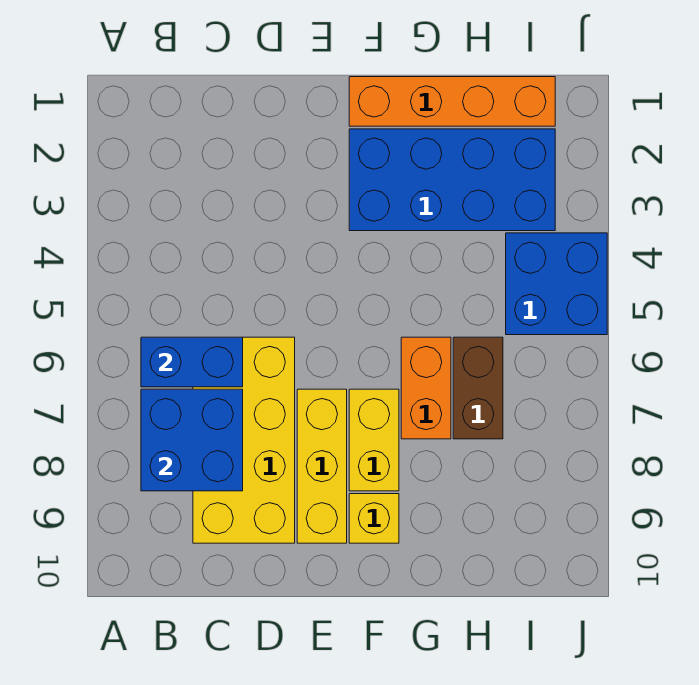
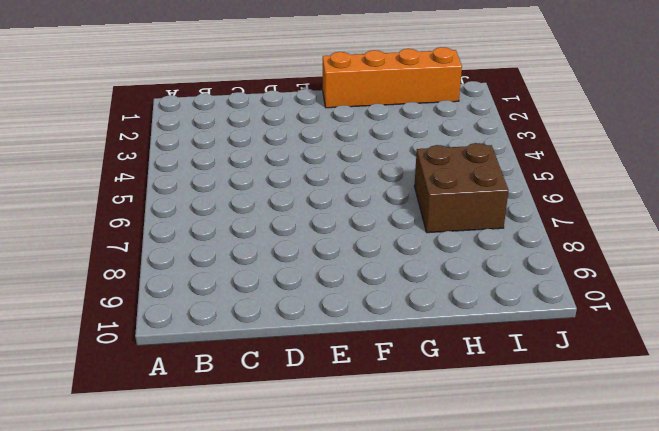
brown brick H6:I7 level 1 -> brown brick H6:H7 level 1
none -> yellow brick C6:D9 level 1
none -> yellow brick E7:E9 level 1

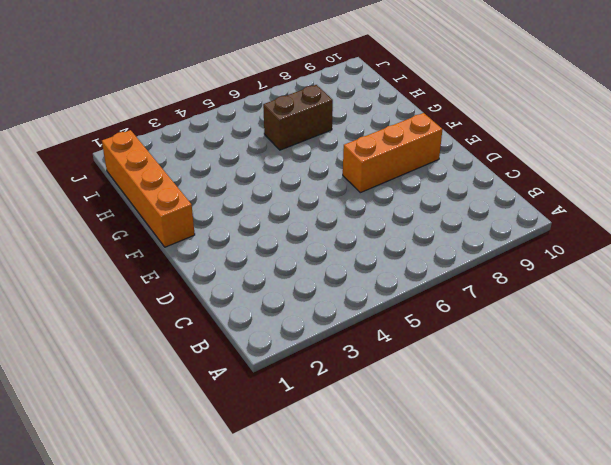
orange brick E7:E9 level 1 -> yellow brick E7:E9 level 1
none -> yellow brick C6:D9 level 1
none -> blue brick F2:I3 level 1

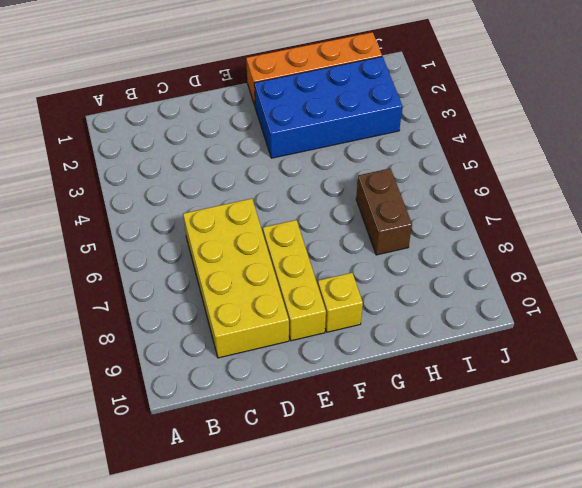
none -> yellow brick F7:F8 level 1
none -> orange brick G6:G7 level 1

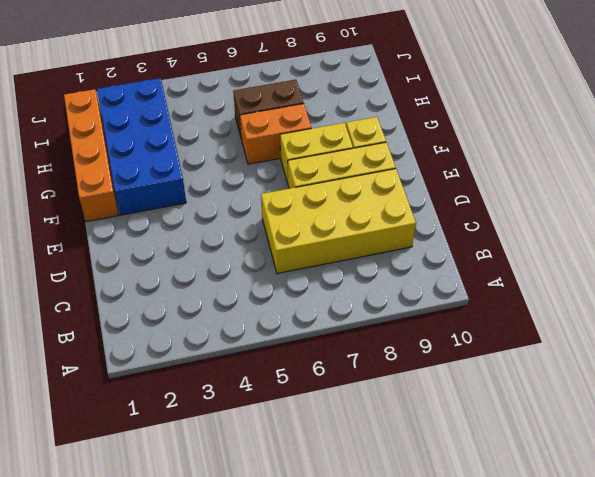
none -> blue brick I4:J5 level 1
none -> blue brick B6:C6 level 2

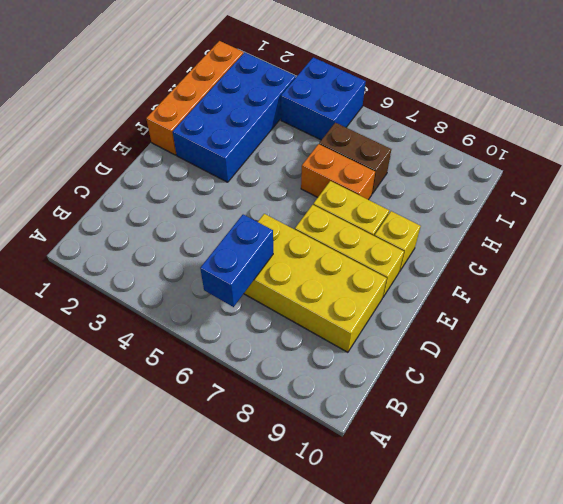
none -> blue brick B7:C8 level 2

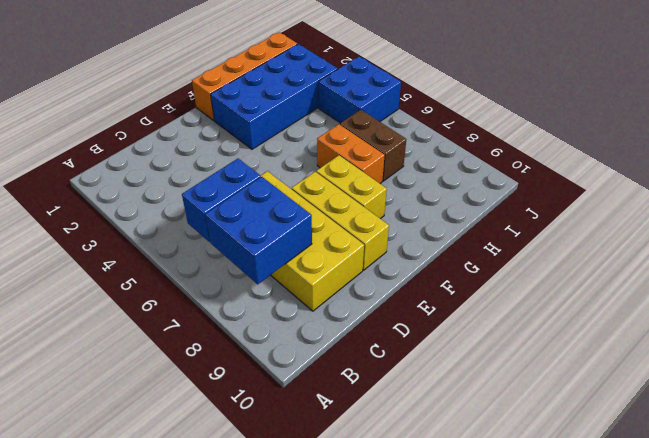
none -> yellow brick F9 level 1

